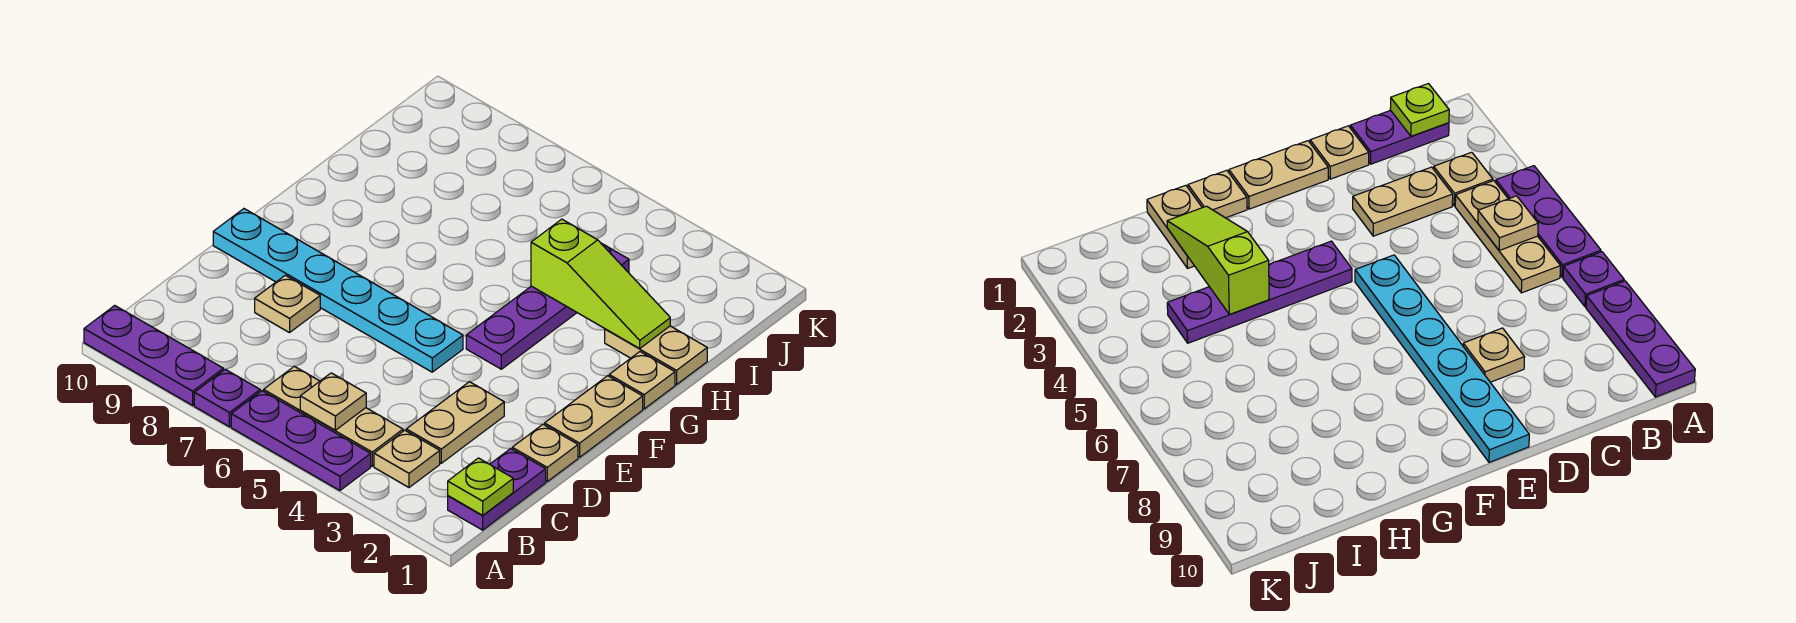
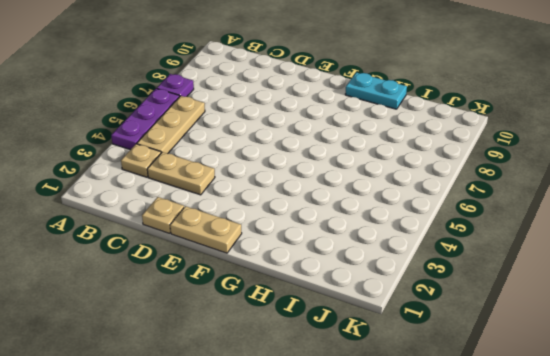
cyan plate G10:H10 level 1 -> none
none -> purple plate A8:A10 level 1
none -> purple plate B1:C1 level 1
none -> tan plate D8 level 1

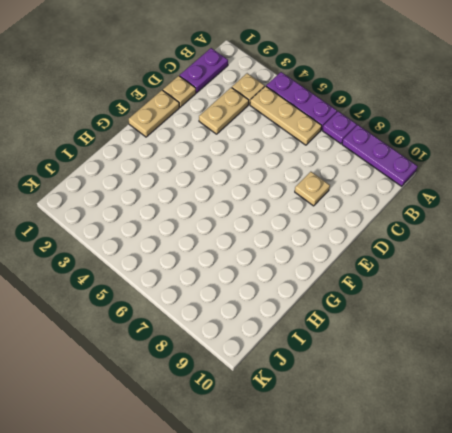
none -> cyan plate E5:E10 level 1
none -> purple plate F4:I4 level 1
none -> tan plate G1 level 1

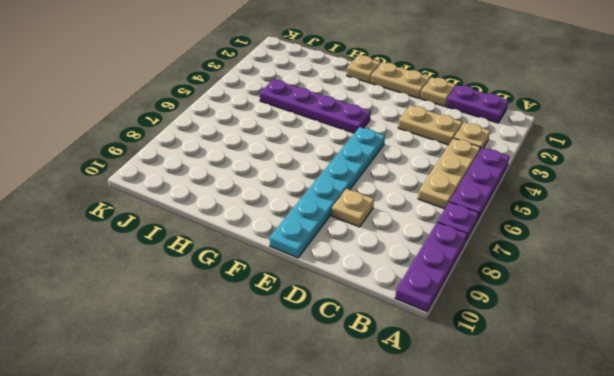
none -> tan plate H1:H2 level 1
none -> lime plate B1 level 2
none -> tan plate B5 level 2

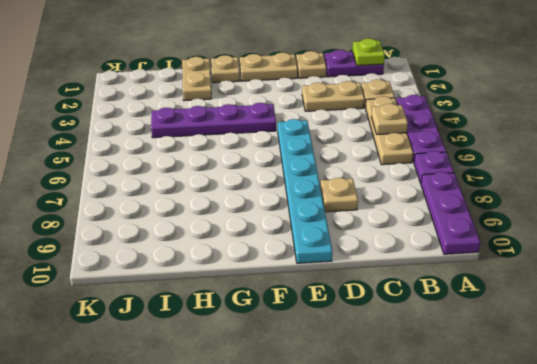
none -> lime slope H2:H4 level 2 top 4

